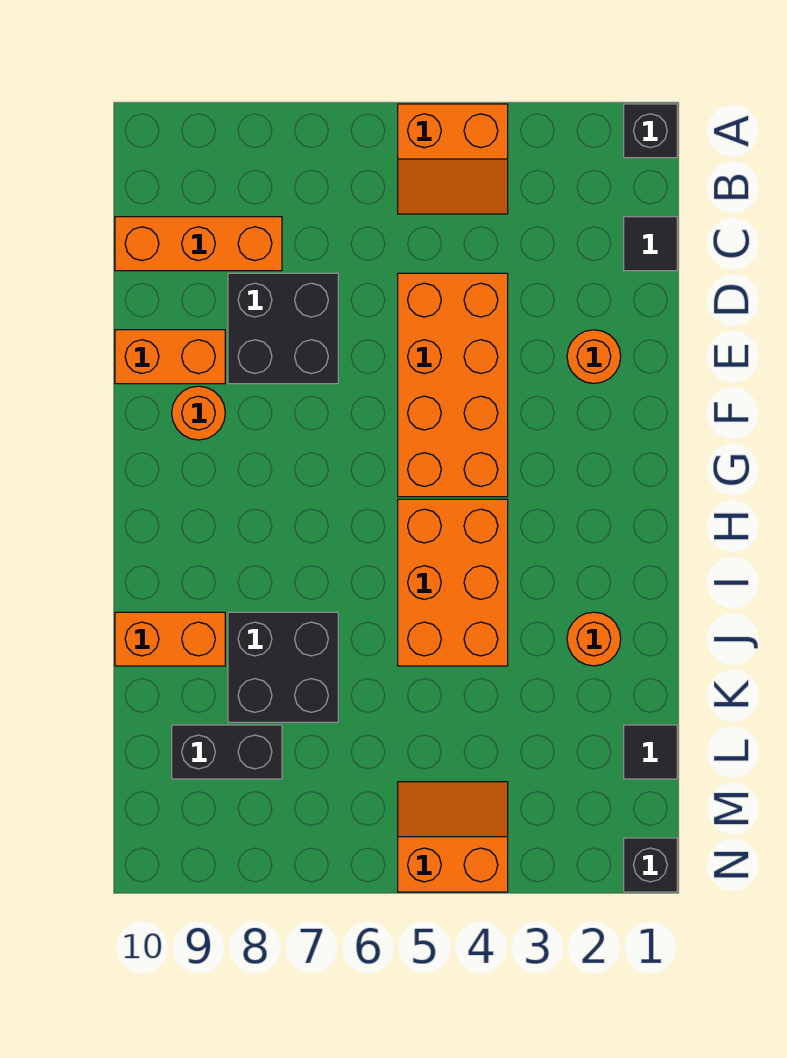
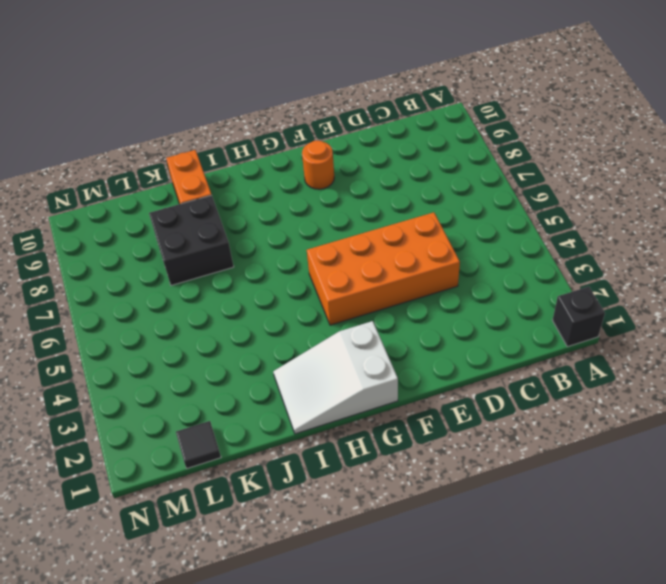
white slope G1:I2 level 1 top G -> none
none -> orange slope A4:B5 level 1 top A
none -> black tile C1 level 1
none -> orange brick C8:C10 level 1

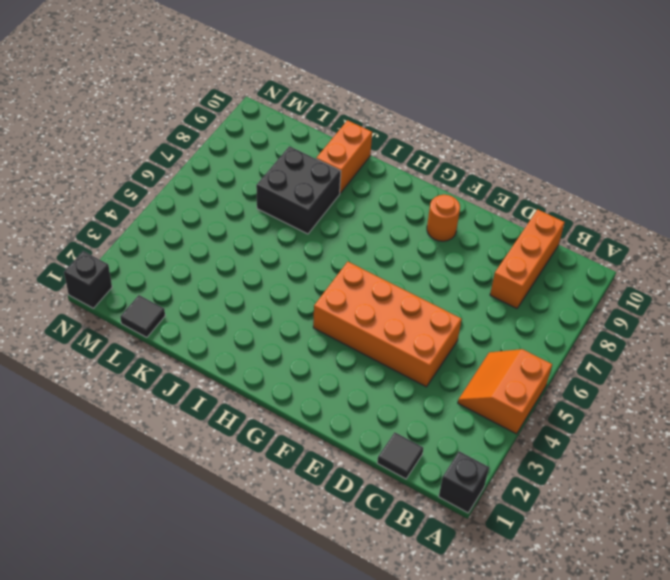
none -> black brick D7:E8 level 1
none -> orange round brick E2 level 1
none -> orange brick E9:E10 level 1

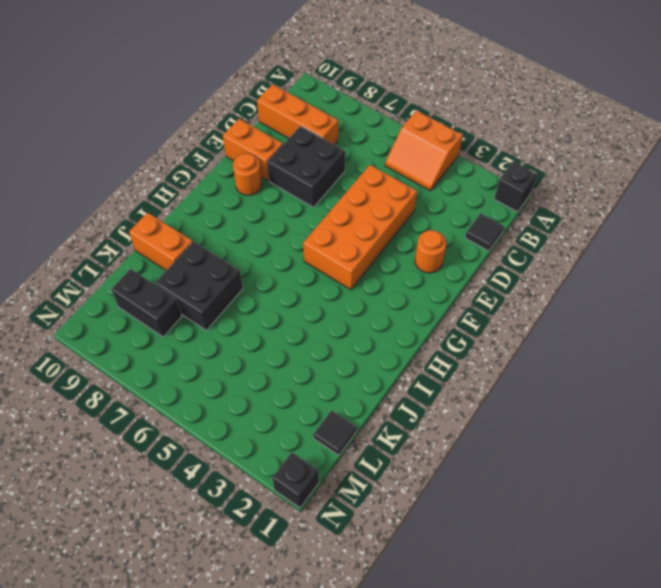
none -> orange brick H4:J5 level 1
none -> orange round brick J2 level 1
none -> orange slope M4:N5 level 1 top N

